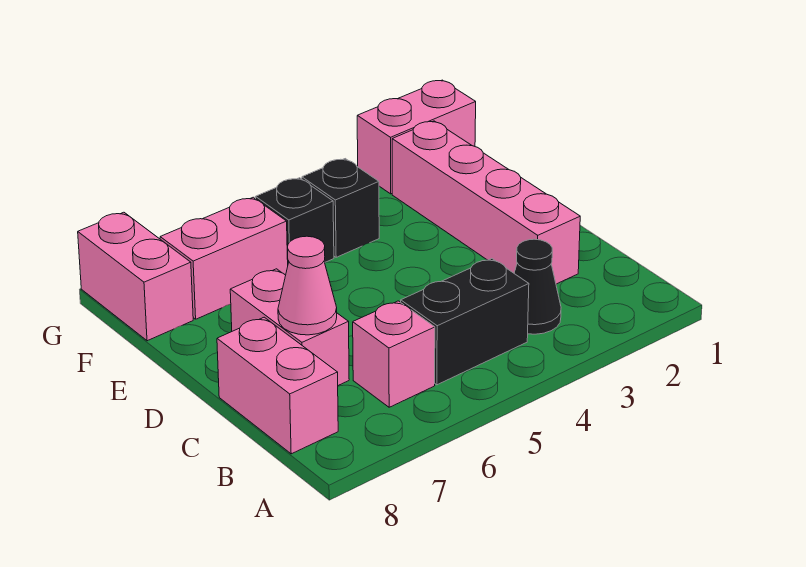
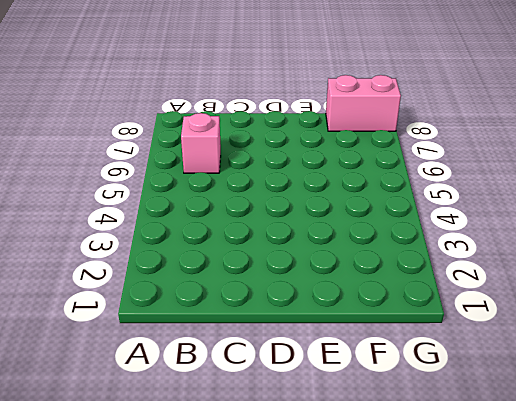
none -> black cone B3 level 1
none -> black brick B4:B5 level 1
none -> pink brick B8:C8 level 1

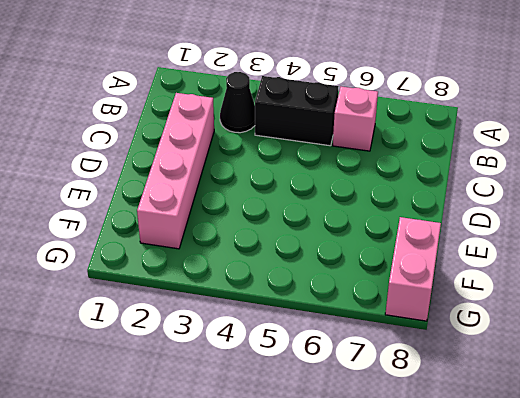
none -> pink brick B8:C8 level 1
none -> pink brick C7:D7 level 1
none -> black brick F4 level 1

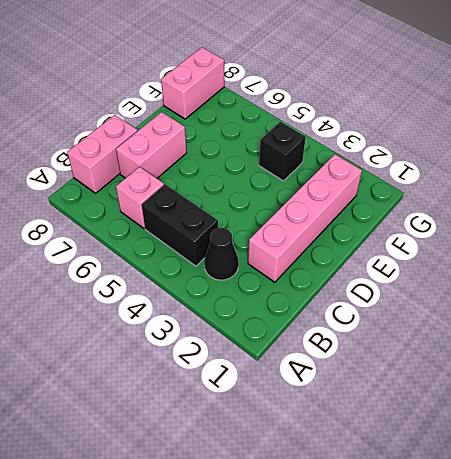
none -> black brick F5 level 1
none -> pink brick F6:F7 level 1
none -> pink brick G1:G2 level 1

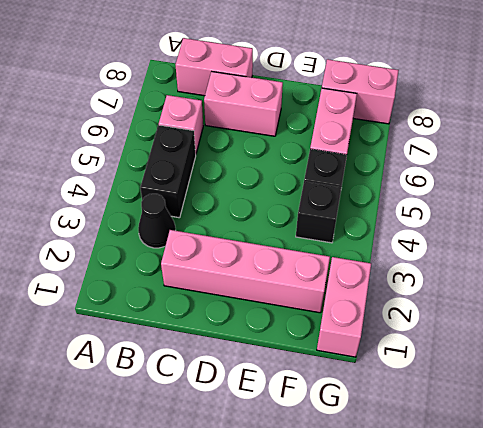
none -> pink cone C7 level 2

